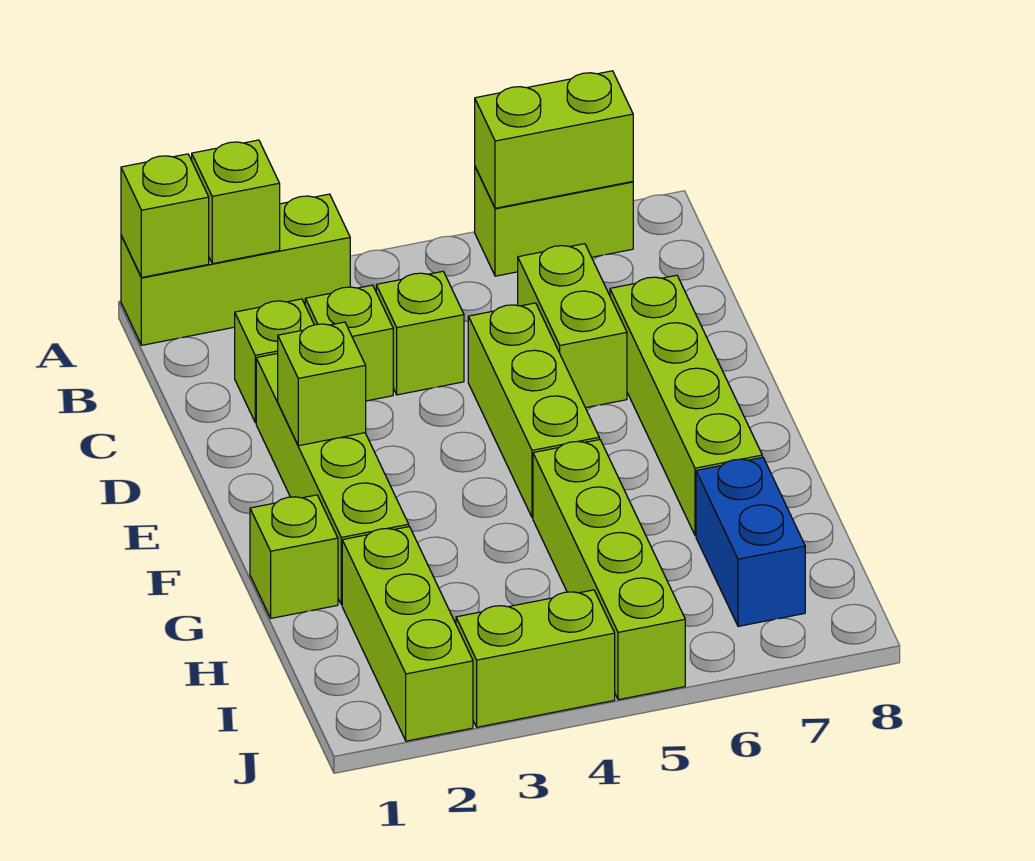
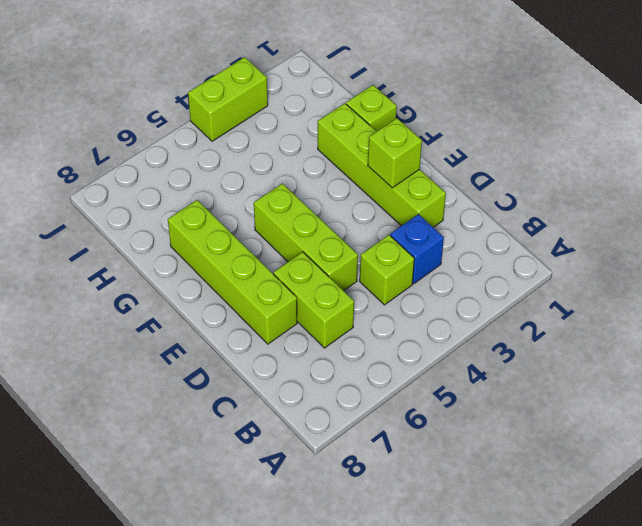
blue brick C3 level 1 -> lime brick C3 level 1
none -> lime brick A1:A3 level 1
none -> lime brick A6:A7 level 1
none -> lime brick C2 level 1

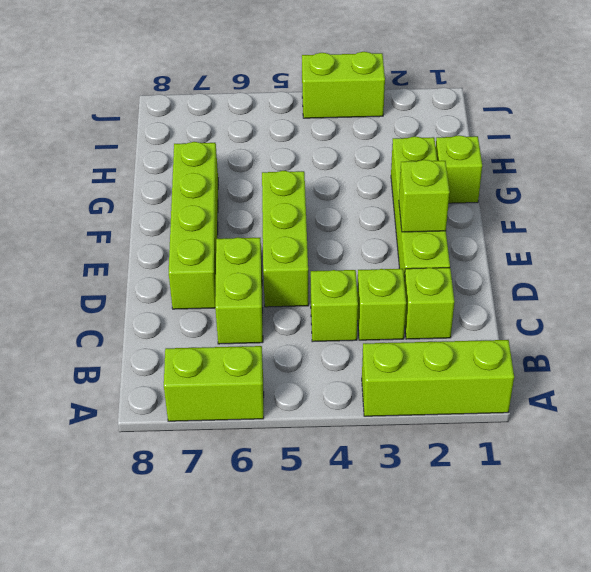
none -> lime brick G5:J5 level 1
none -> lime brick H2:J2 level 1
none -> blue brick H7:I7 level 1

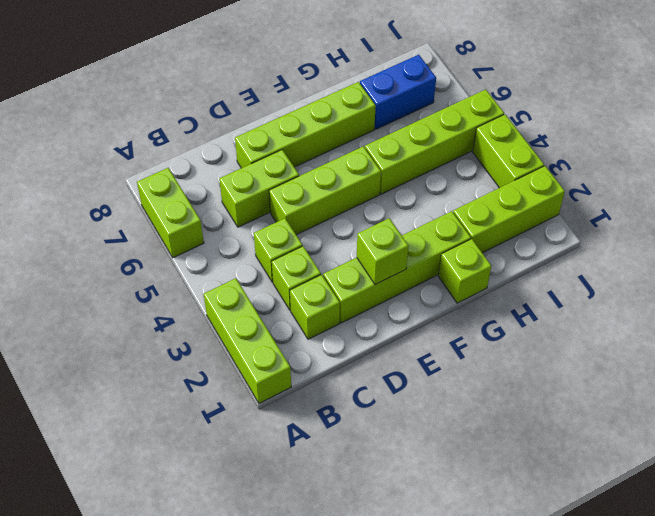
none -> lime brick A1 level 2
none -> lime brick A2 level 2
none -> lime brick A6:A7 level 2

